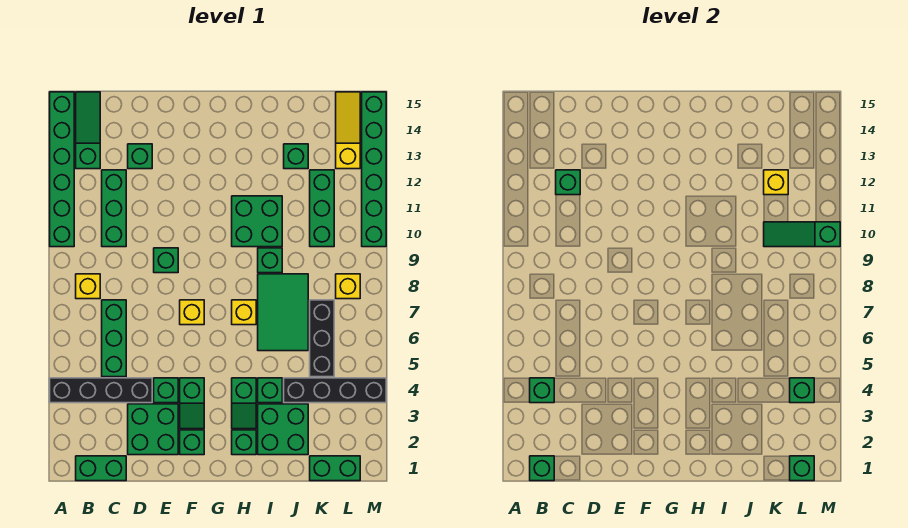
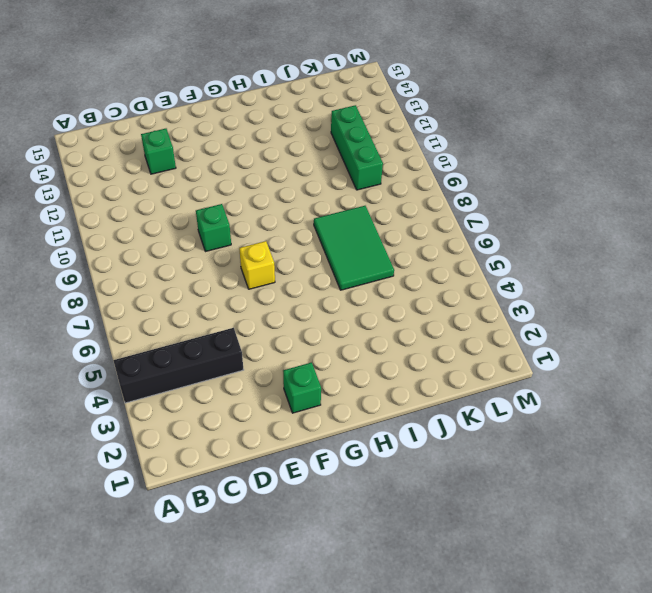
none -> green brick A10:A15 level 1
none -> green brick B1:C1 level 1
none -> yellow brick B8 level 1
none -> green slope B13:B15 level 1 top 13

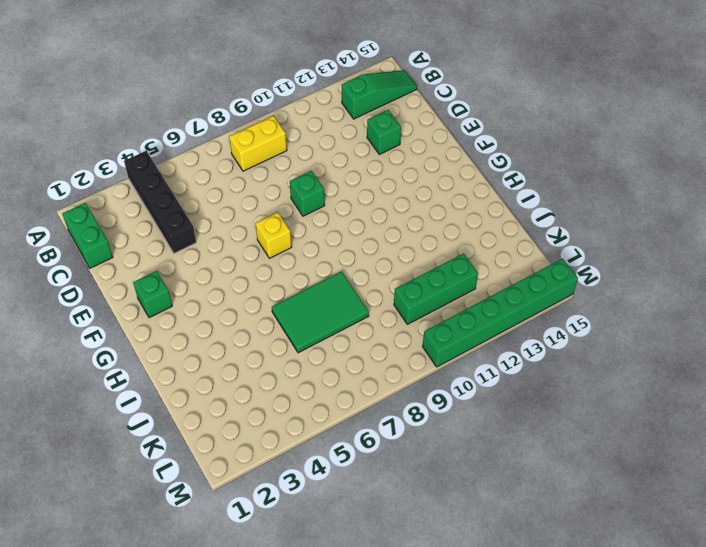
yellow brick B8:B9 level 1 -> yellow brick B8 level 1
none -> green brick A10:A15 level 1
none -> green brick C5:C7 level 1
none -> green brick C10:C12 level 1
none -> green brick D2:E3 level 1

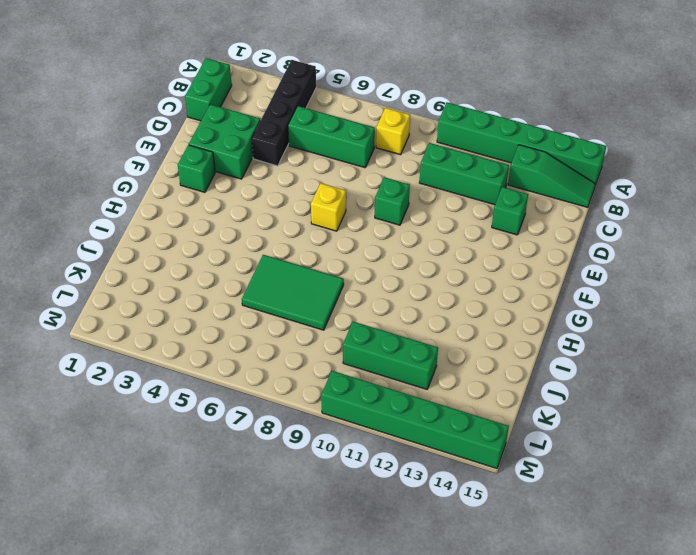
none -> green brick E4 level 1
none -> green slope F3:F4 level 1 top 4
none -> green brick H2 level 1
none -> green slope H3:H4 level 1 top 4

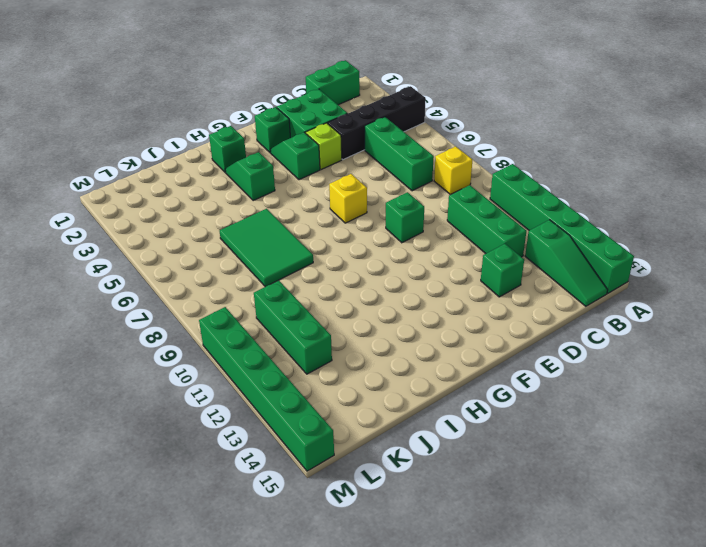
lime brick E4 level 1 -> green brick E4 level 1
none -> yellow brick H7 level 1
none -> green brick H10:I11 level 1
none -> green brick I2:J3 level 1
none -> green brick I4 level 1

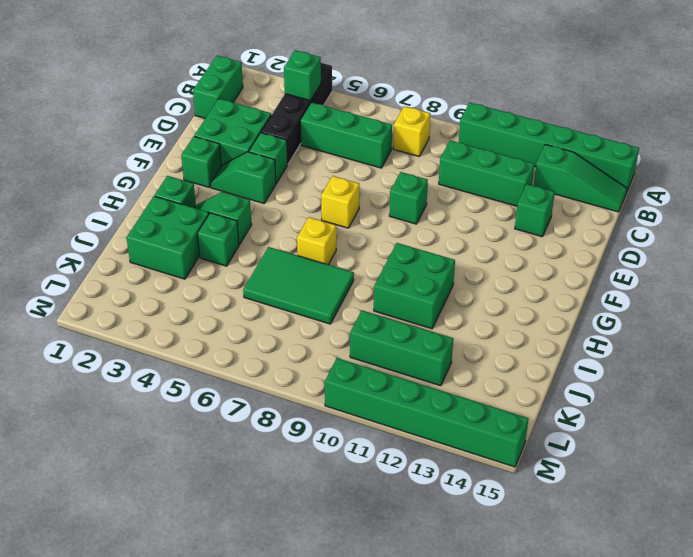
none -> green brick I9 level 1
none -> black brick J4:M4 level 1
none -> green brick J13 level 1
none -> green brick K1:L1 level 1

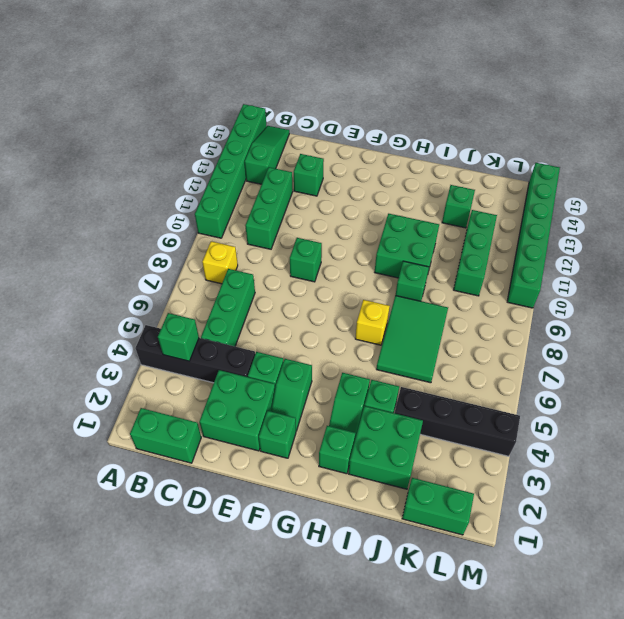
none -> yellow brick F7 level 1
none -> black brick K5:K7 level 1
none -> yellow brick L8 level 1
none -> yellow slope L13:L15 level 1 top 13

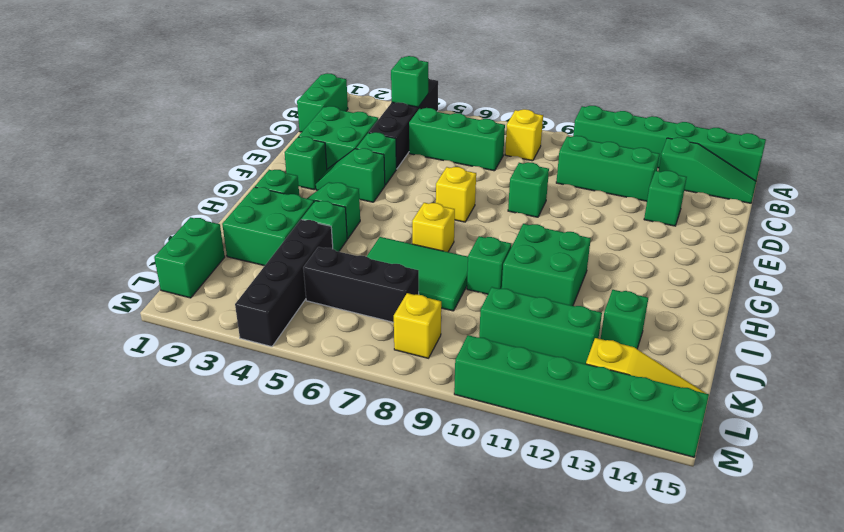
none -> green brick B1 level 2
none -> green brick C12 level 2
none -> green slope K10:M10 level 2 top M
none -> yellow brick K12 level 2

